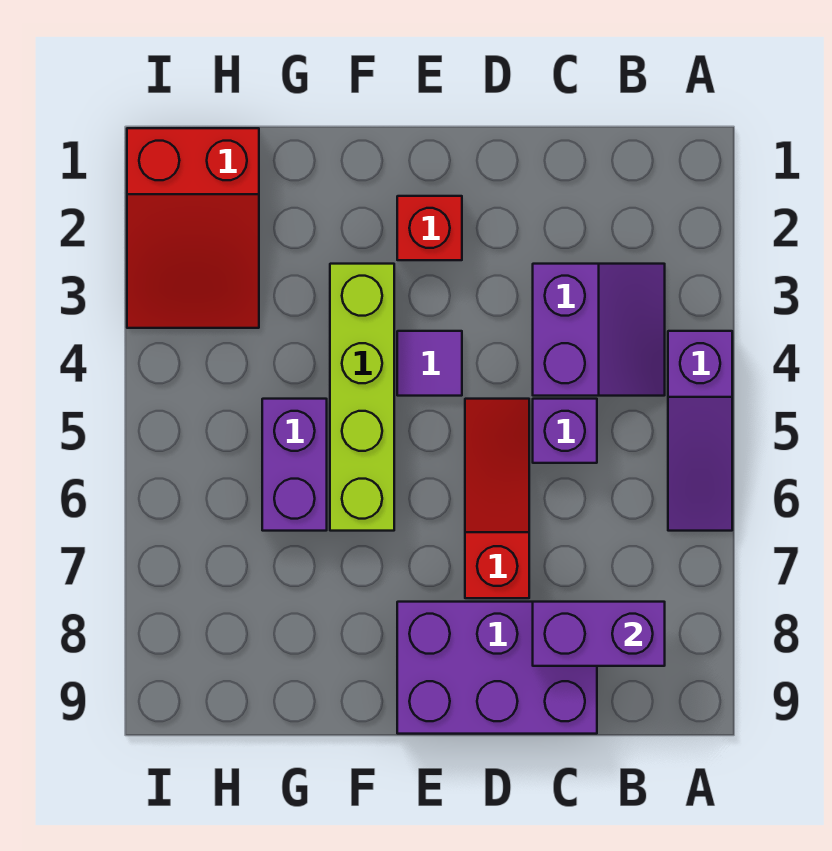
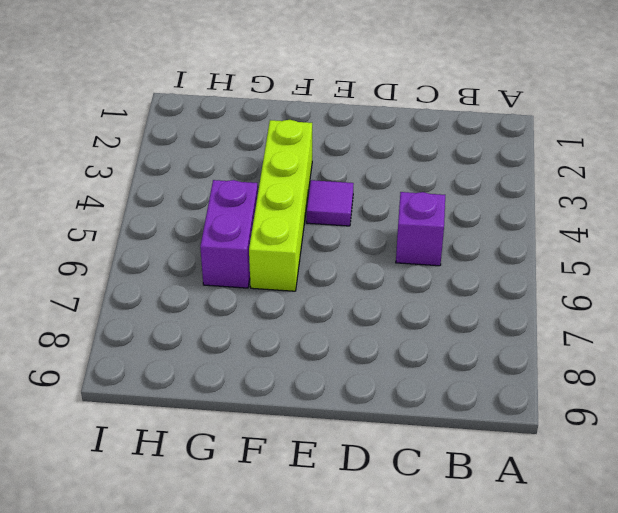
none -> purple slope A4:A6 level 1 top 4
none -> purple slope B3:C4 level 1 top C

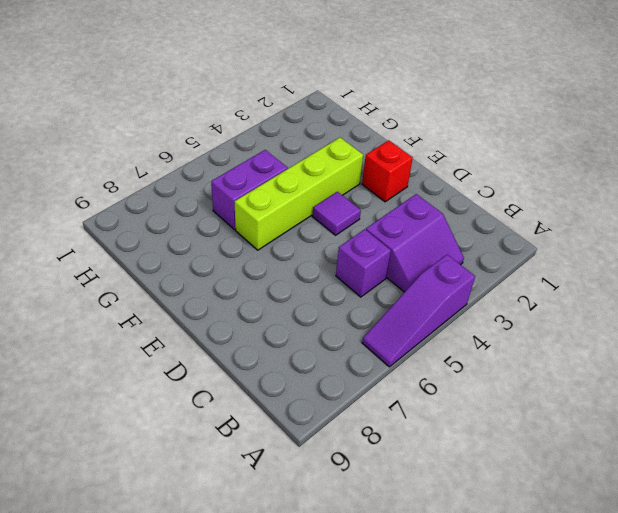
none -> purple brick C8:E9 level 1
none -> red slope D5:D7 level 1 top 7

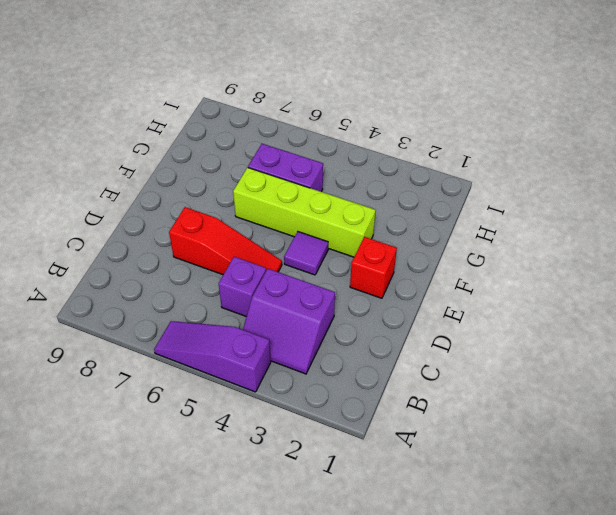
none -> purple brick C8:E9 level 1
none -> red slope H1:I3 level 1 top 1

